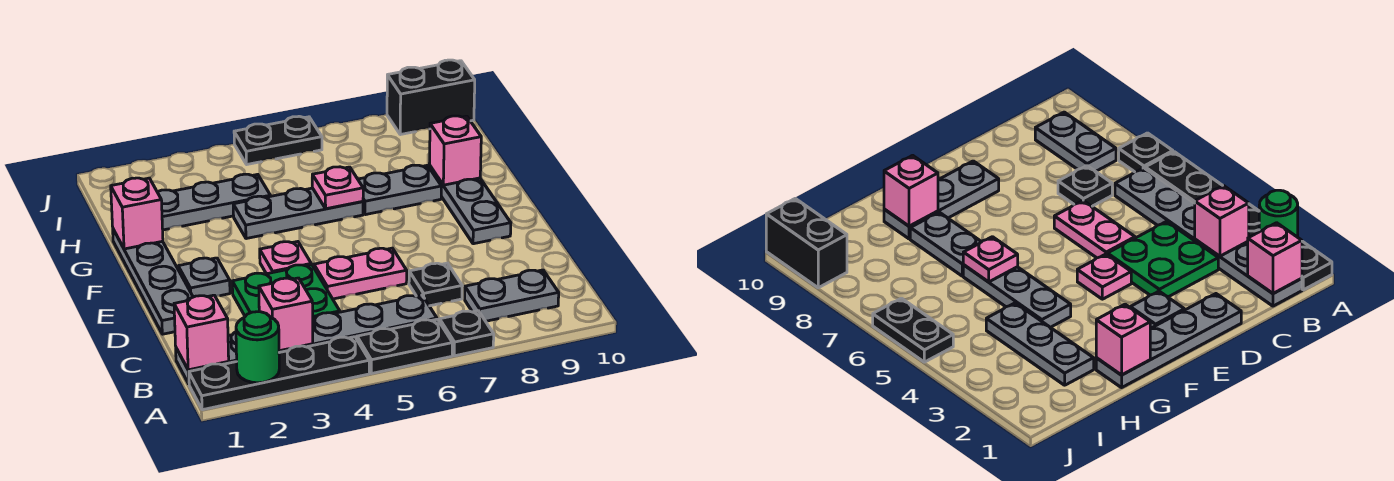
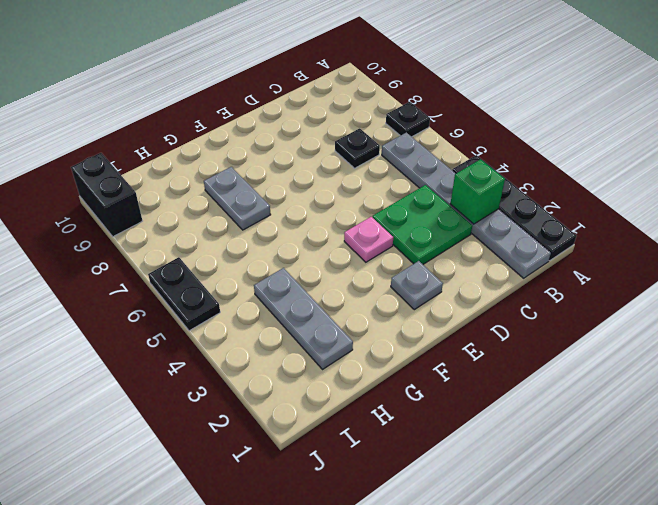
green brick B3 level 2 -> pink brick B3 level 2
none -> black plate A5:A6 level 1
none -> grey plate B8:B9 level 1
none -> grey plate D1:G1 level 1

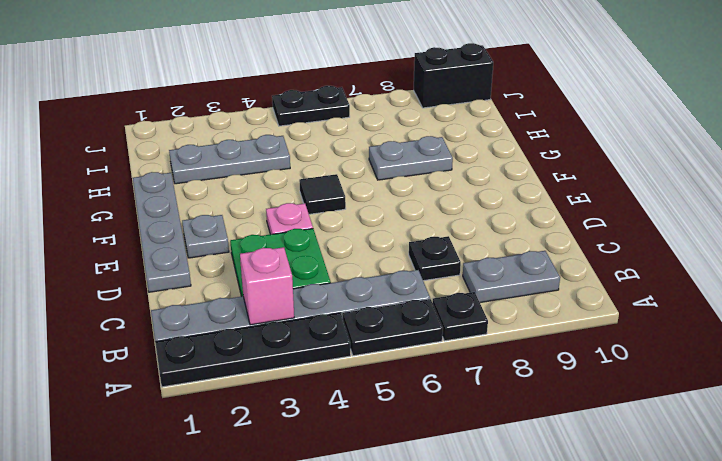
black tile F5 level 1 -> none
none -> pink plate D5:D6 level 1
none -> grey plate E9:G9 level 1
none -> grey plate G4:G6 level 1

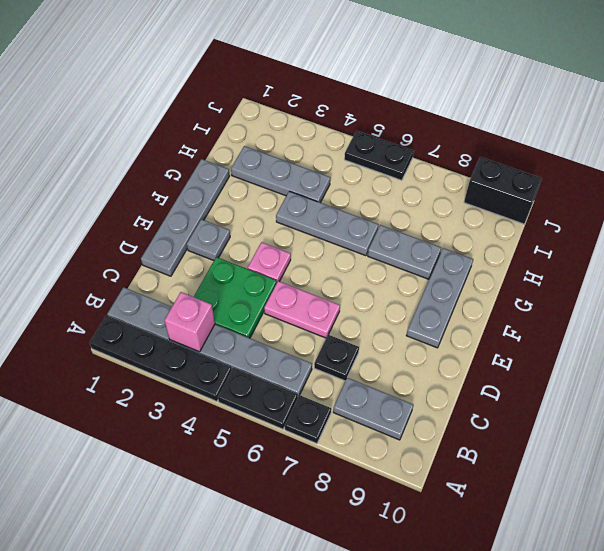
none -> green round brick A2 level 2
none -> pink brick B1 level 2
none -> pink brick G1 level 2

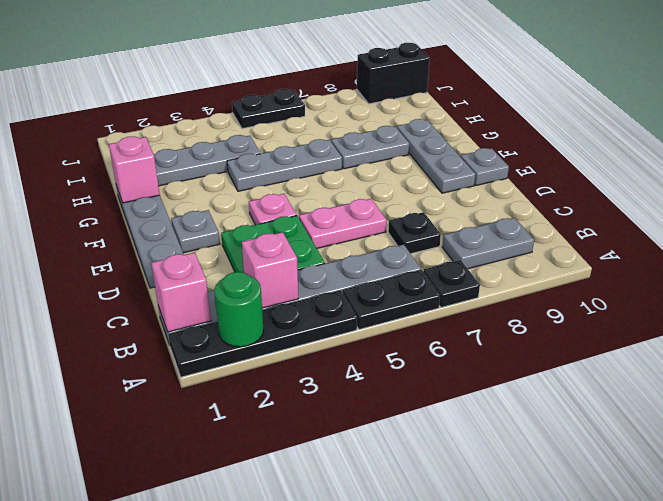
grey plate E10 level 1 -> none
none -> pink plate G6 level 2
none -> pink brick G9 level 2

